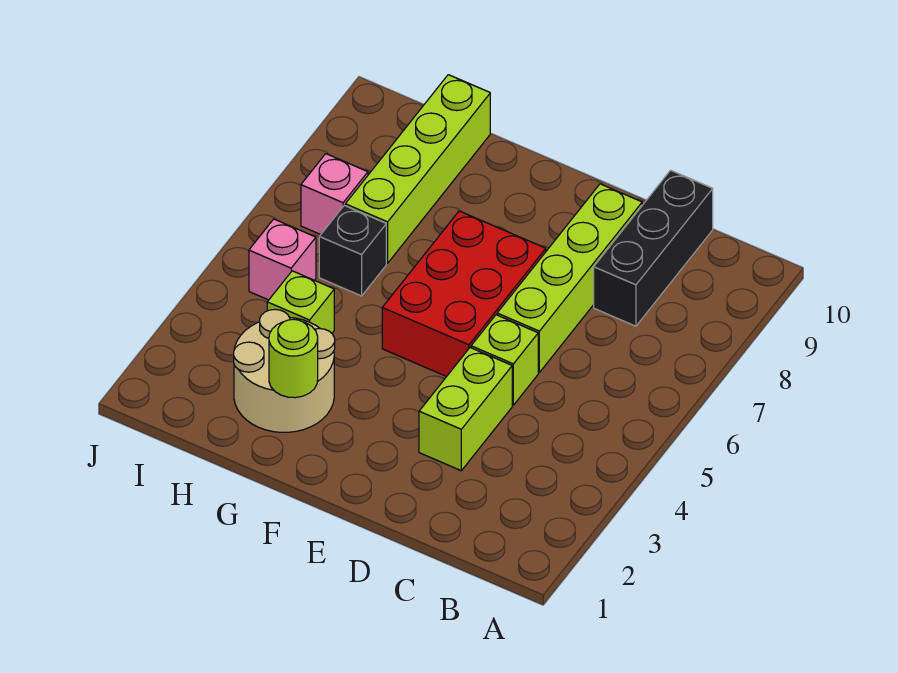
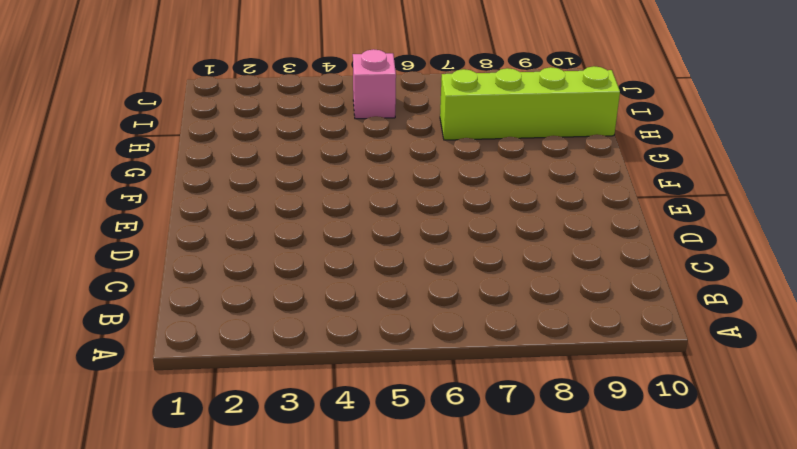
none -> black brick C8:C10 level 1
none -> lime brick D3:D4 level 1
none -> lime brick D5 level 1

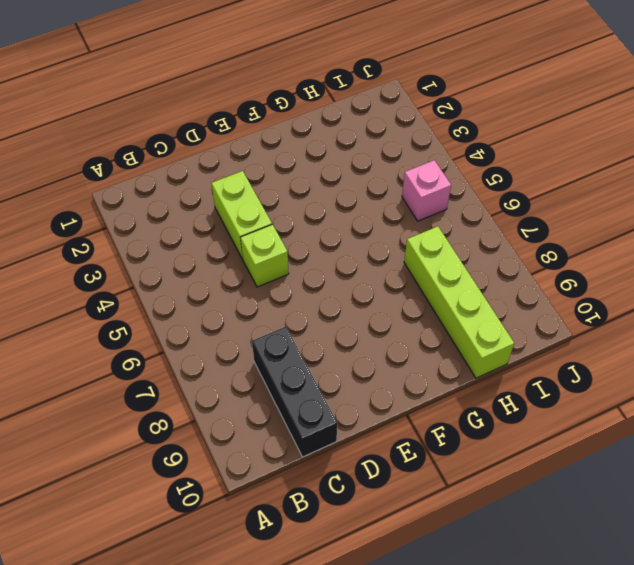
none -> lime brick D6:D9 level 1
none -> red brick E5:F7 level 1
none -> tan round brick G2:H3 level 1

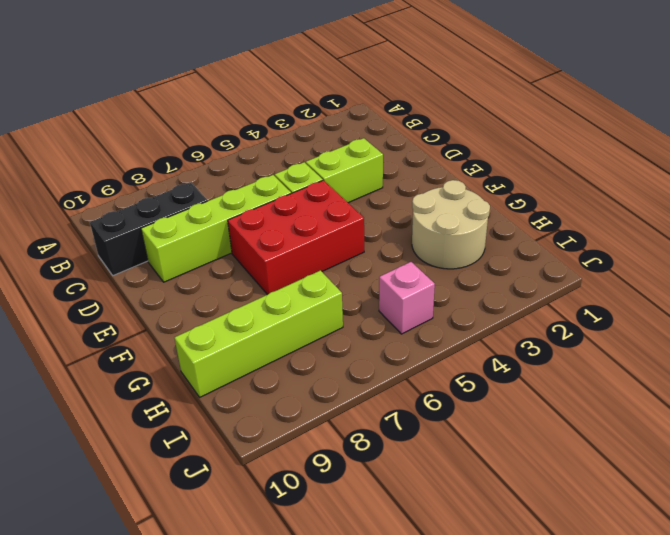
none -> lime brick H4 level 1
none -> black brick H6 level 1
none -> pink brick I7 level 1

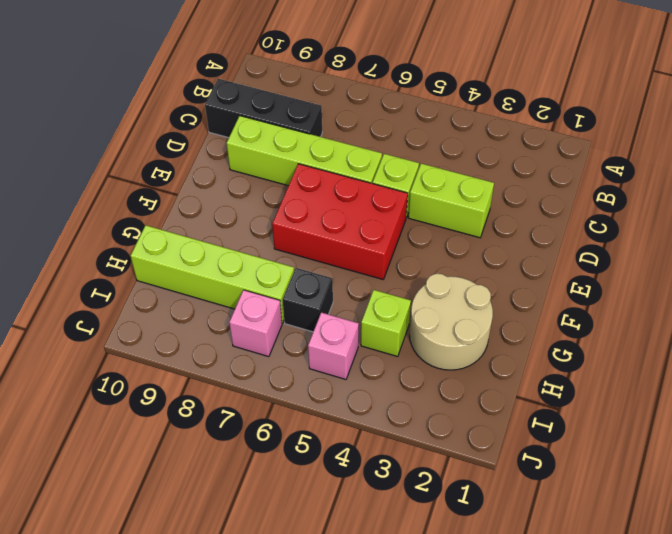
none -> lime round brick G2 level 2

